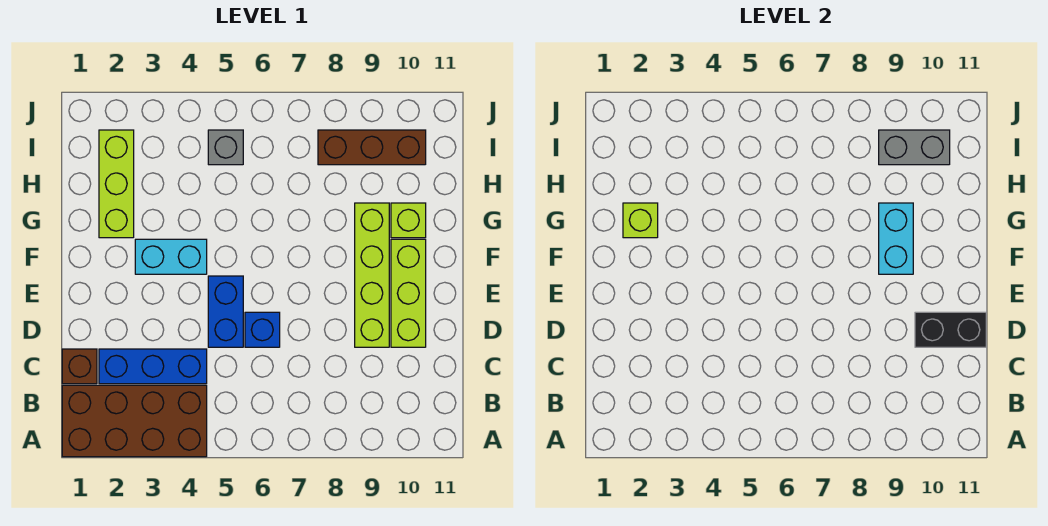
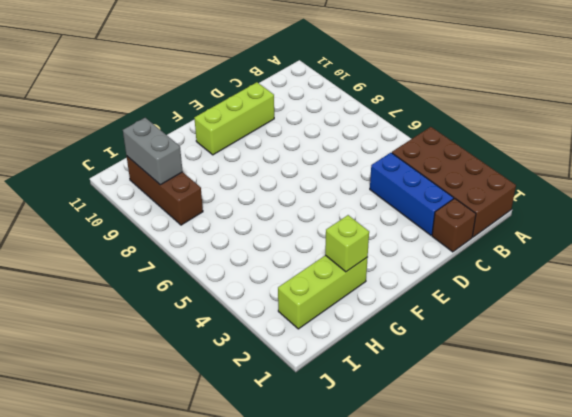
none -> blue brick D5:E5 level 1
none -> blue brick D6 level 1
none -> lime brick D9:G9 level 1

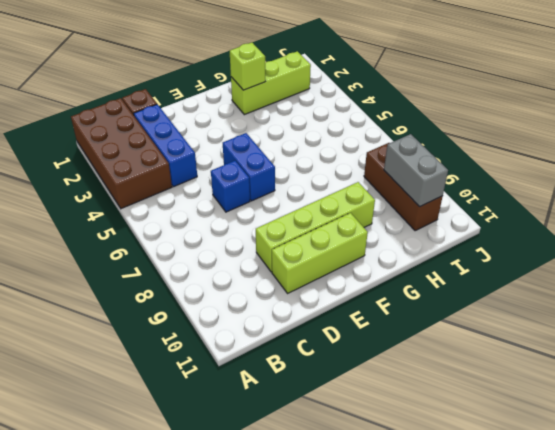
blue brick E5:E6 level 1 -> blue brick D5:E5 level 1
none -> cyan brick F3:F4 level 1
none -> lime brick G10 level 1
none -> grey brick I5 level 1

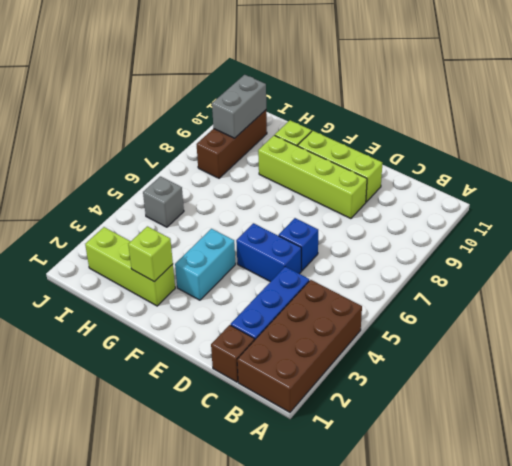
none -> black brick D10:D11 level 2
none -> cyan brick F9:G9 level 2

